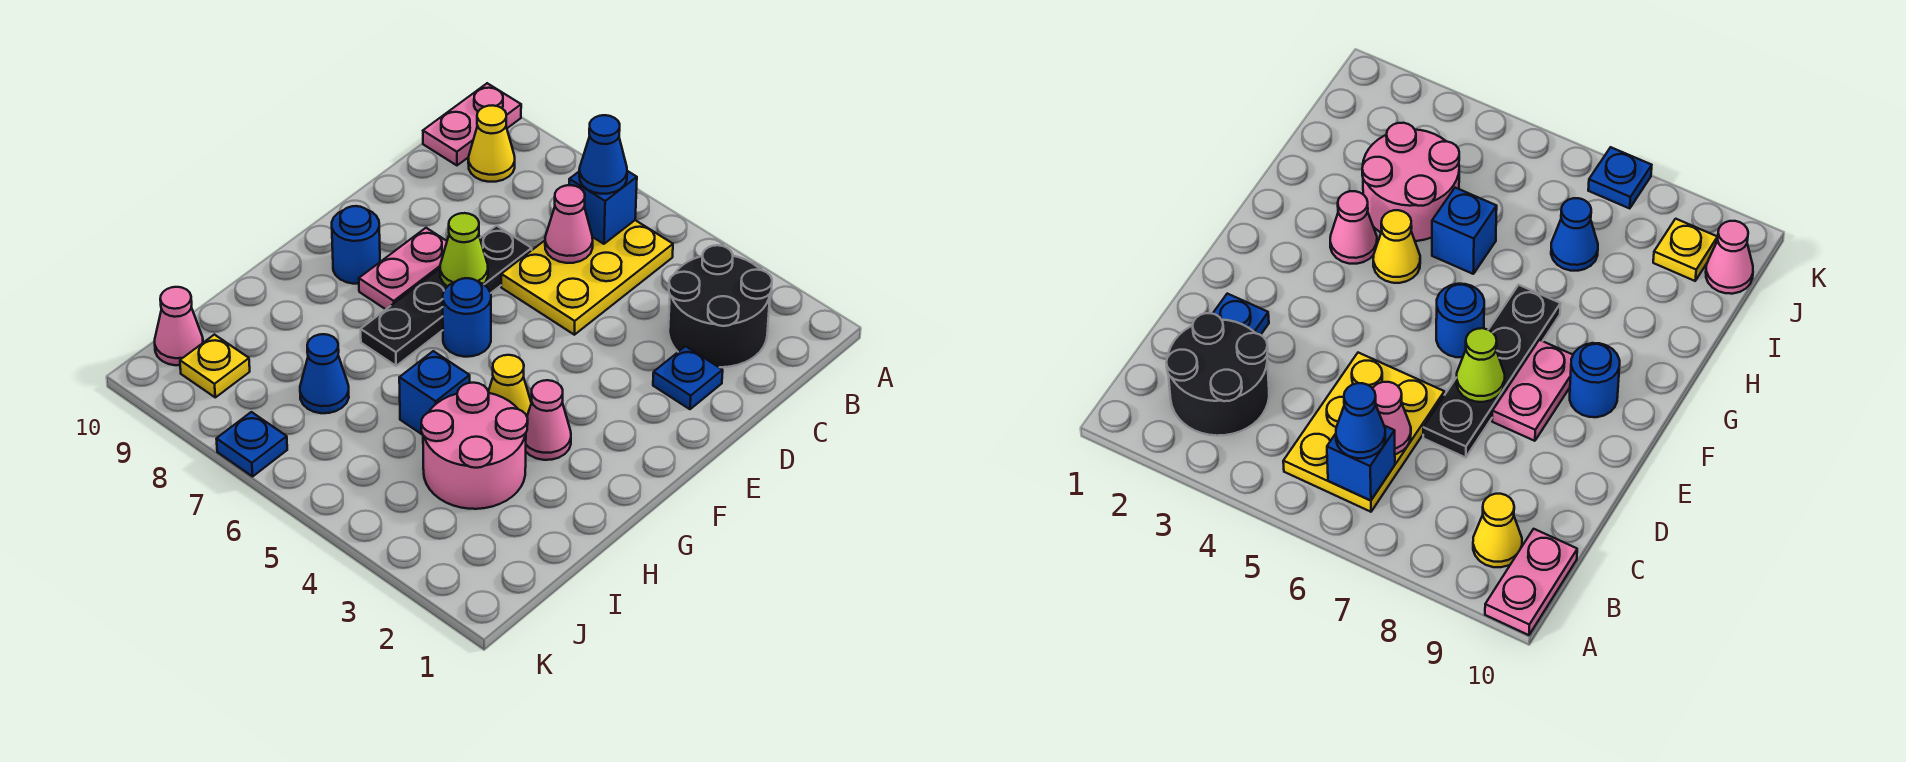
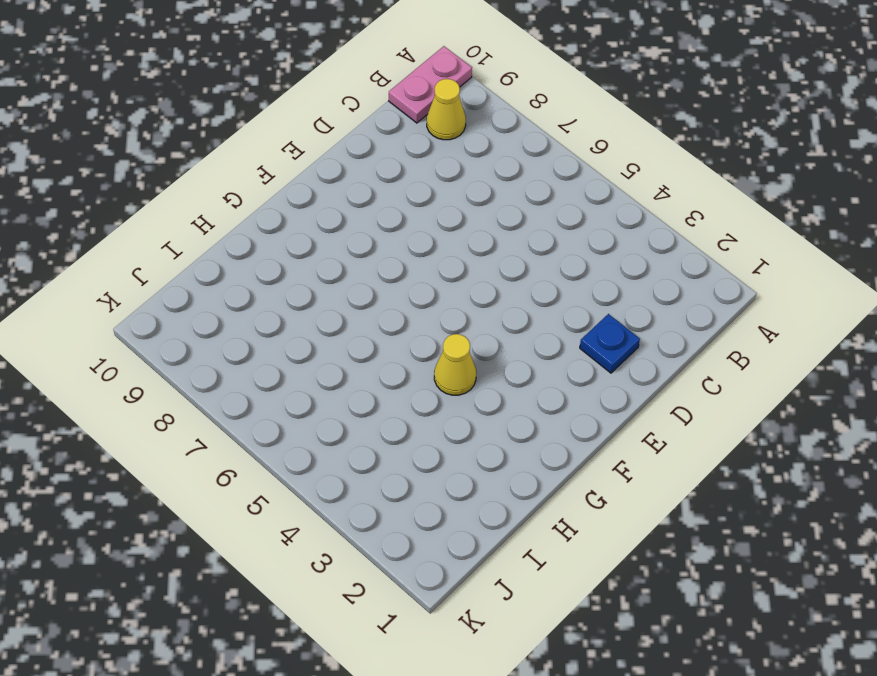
none -> black round brick B2:C3 level 1
none -> yellow plate B5:D6 level 1
none -> black plate D7:G7 level 1

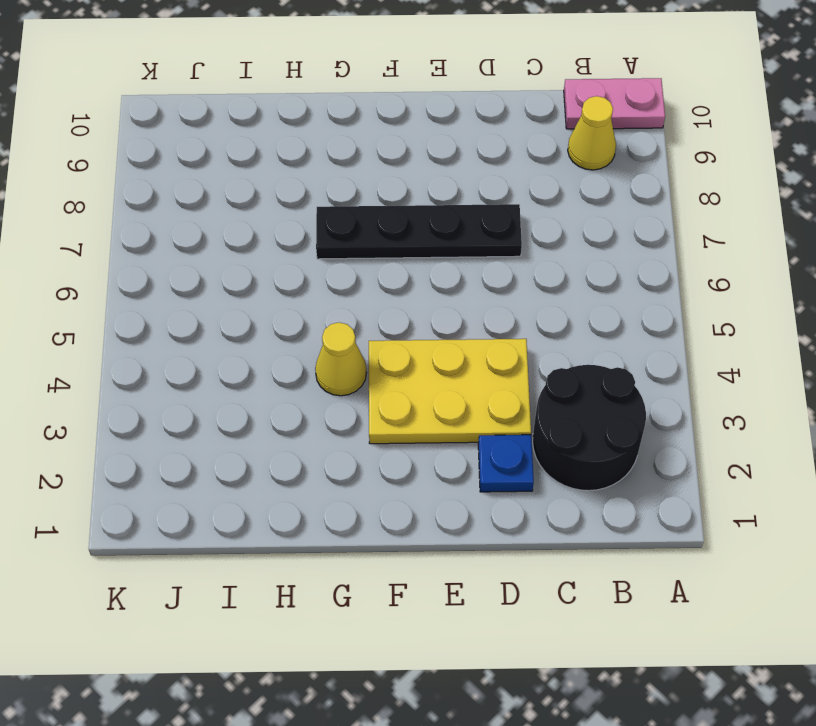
yellow plate D3:F4 level 1 -> yellow plate B5:D6 level 1
none -> pink plate E8:F8 level 1
none -> blue round brick F6 level 1
none -> blue round brick F9 level 1

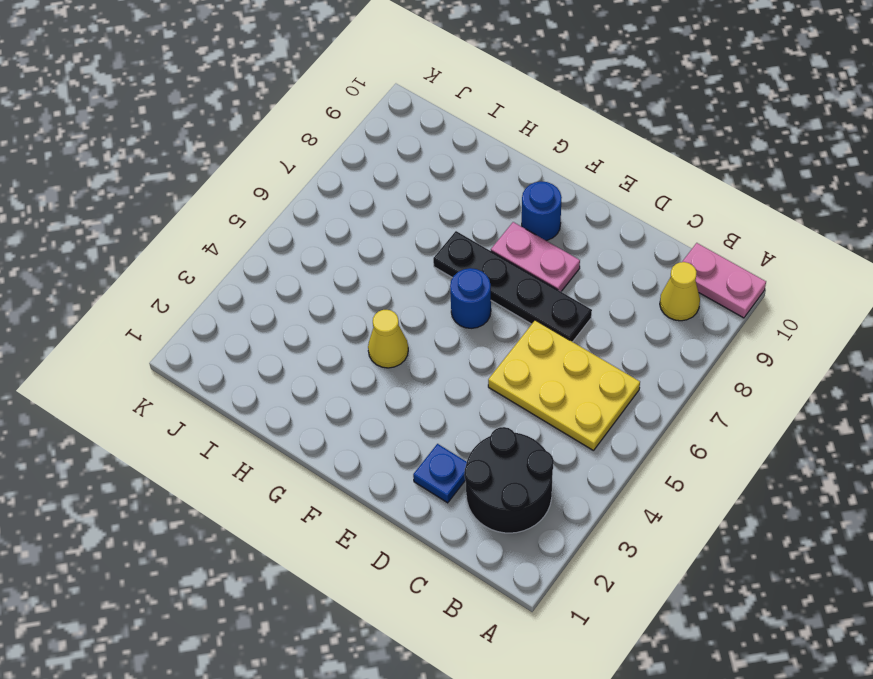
none -> pink cone G3 level 1
none -> pink round brick H3:I4 level 1
none -> blue brick H5 level 1

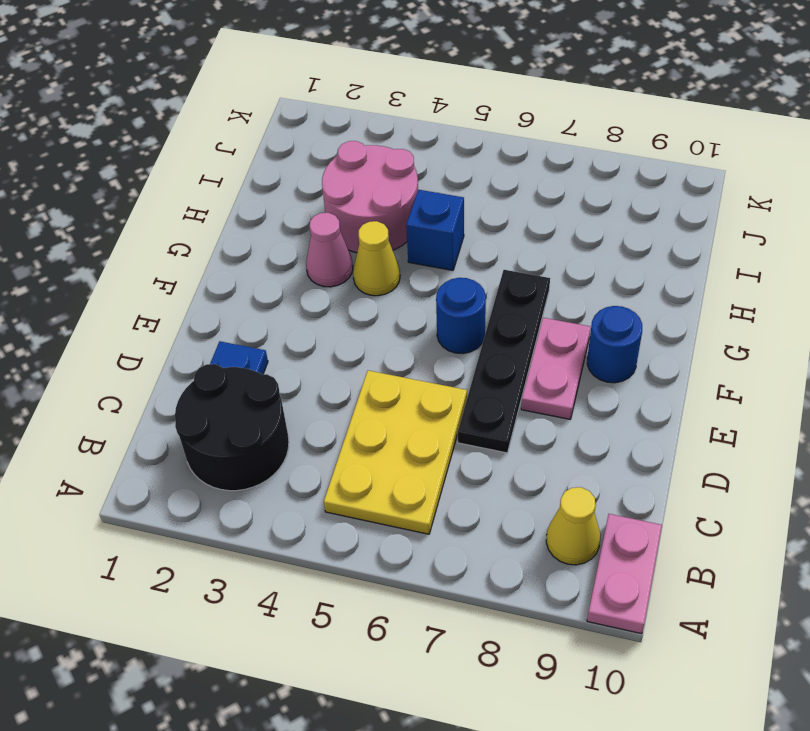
none -> blue cone I7 level 1
none -> yellow plate J9 level 1
none -> pink cone J10 level 1

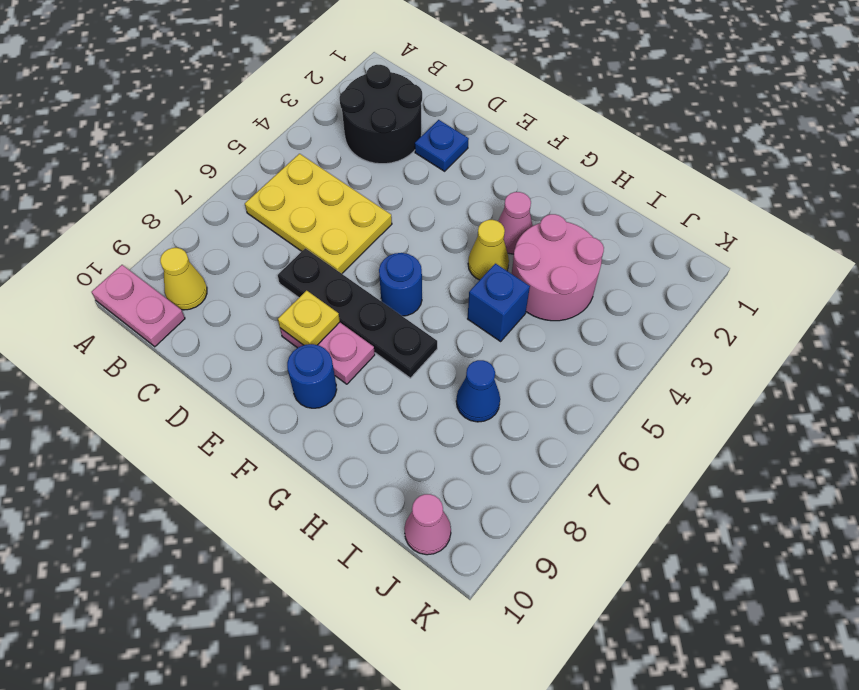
yellow plate E8 level 2 -> yellow plate J9 level 1
none -> blue plate K7 level 1
none -> blue brick B6 level 2
none -> pink cone C6 level 2

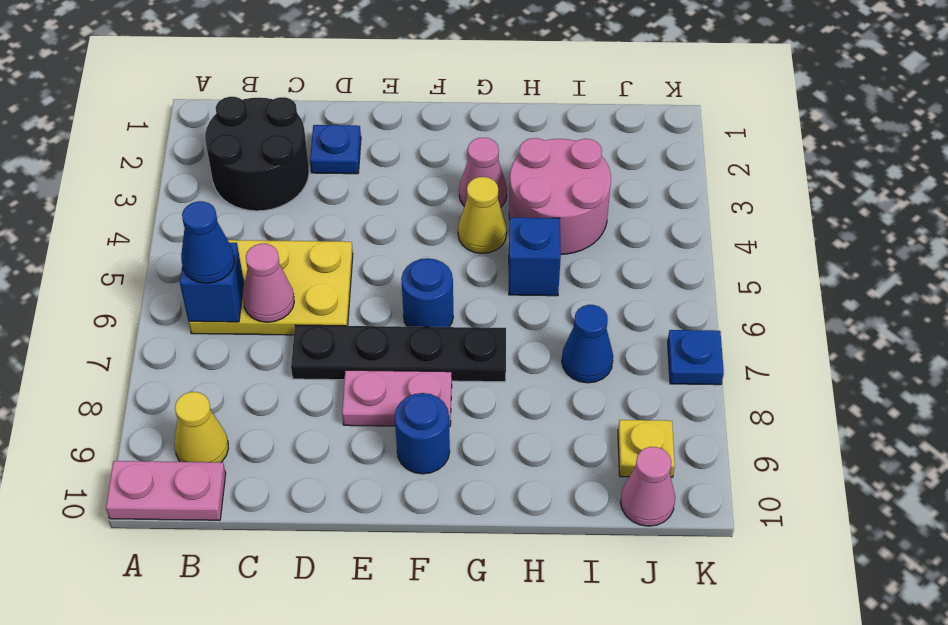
none -> lime cone E7 level 2

